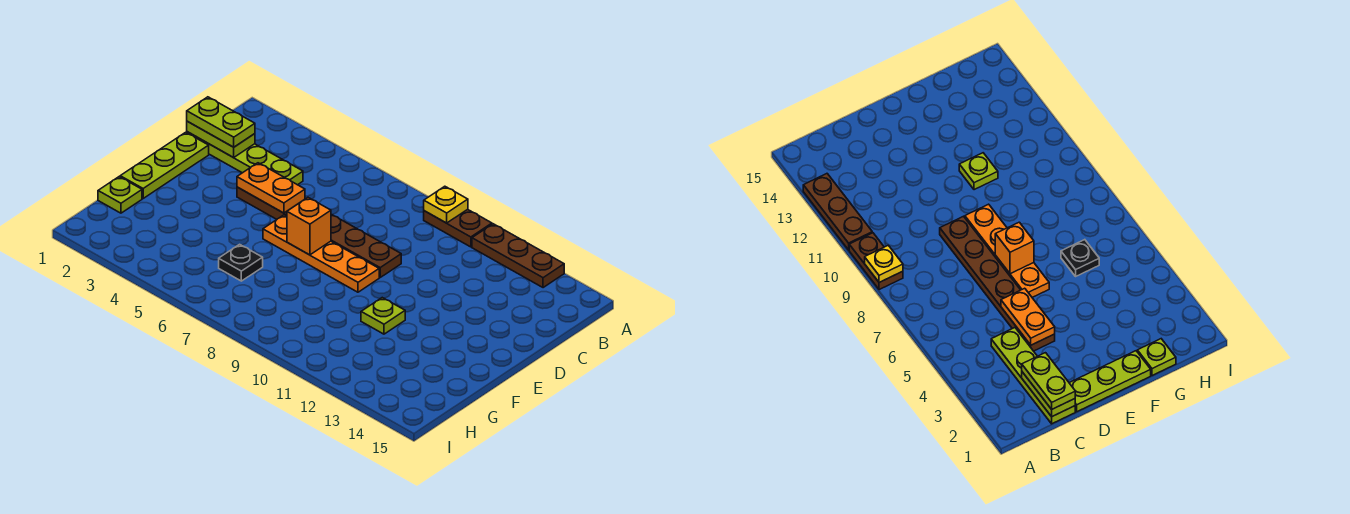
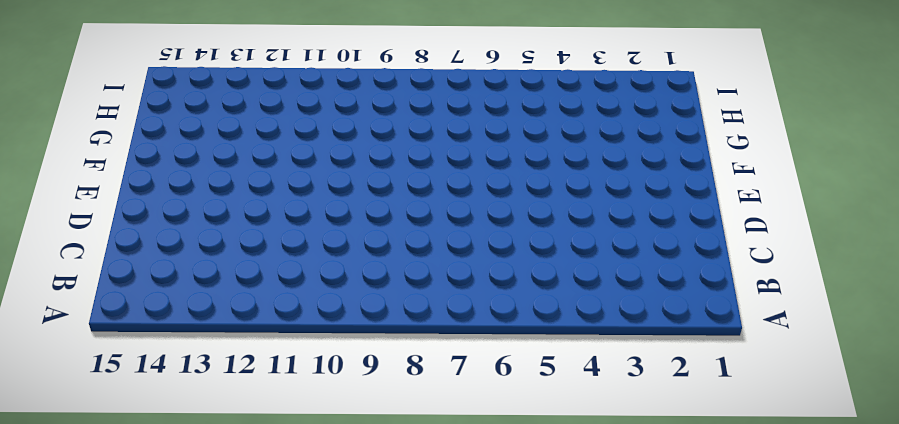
none -> brown plate A9:A10 level 1
none -> brown plate A11:A13 level 1
none -> lime plate C1:C4 level 1

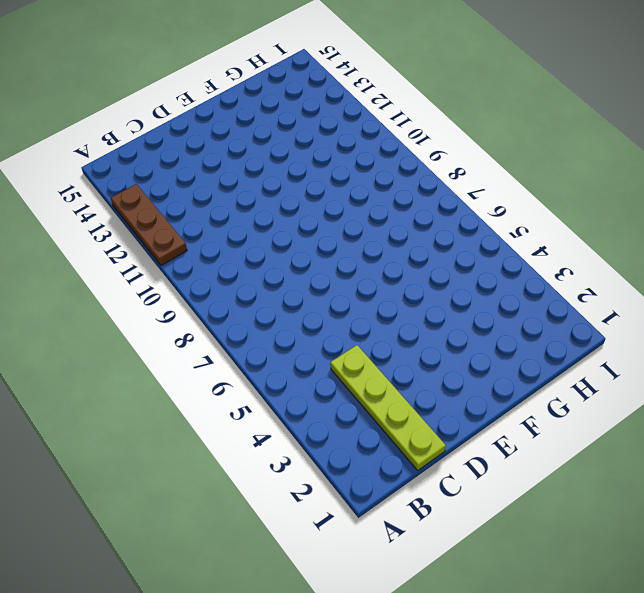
none -> brown plate A9:A10 level 1
none -> lime plate D1:F1 level 1
none -> brown plate D4:D9 level 1

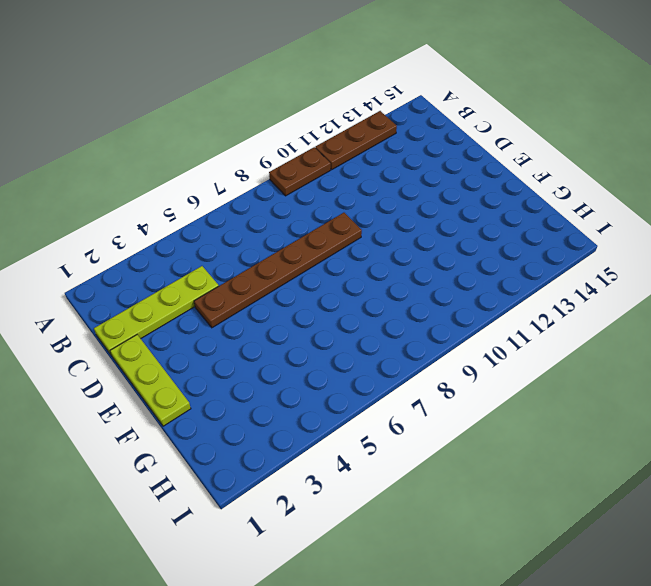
none -> orange plate E6:E9 level 1
none -> lime plate F11 level 1
none -> lime plate G1 level 1

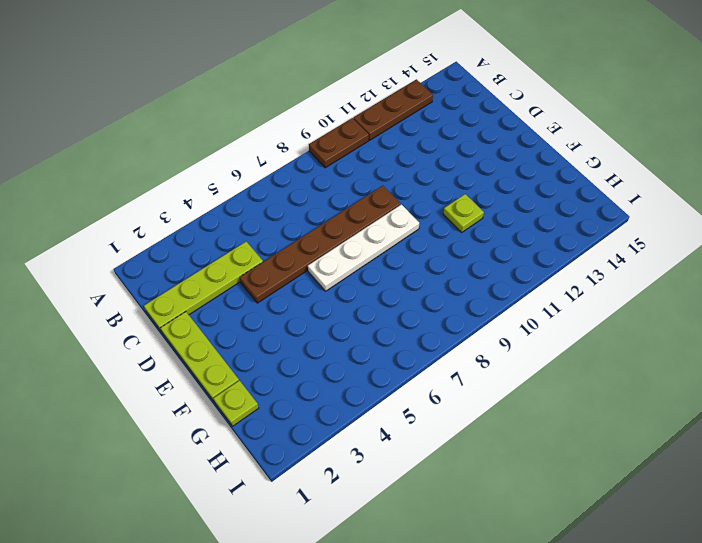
white plate E6:E9 level 1 -> orange plate E6:E9 level 1
none -> black plate G6 level 1
none -> yellow plate A9 level 2
none -> lime plate C1:C2 level 2

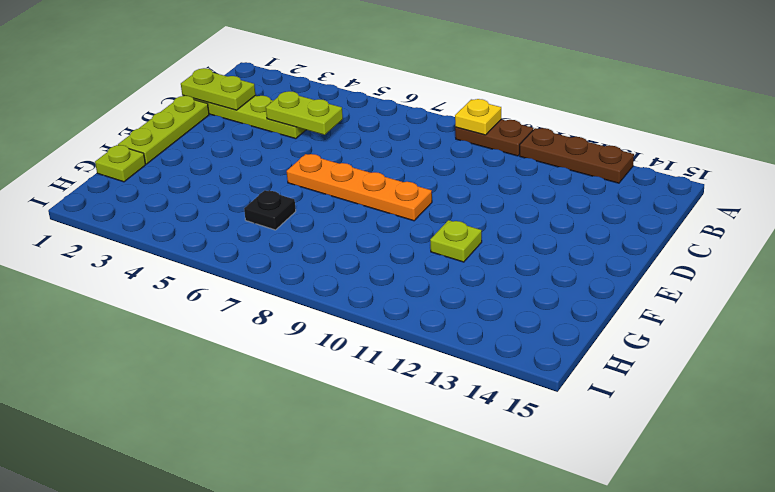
lime plate C4:C5 level 2 -> lime plate C1:C2 level 3
none -> brown plate D4:D9 level 1
none -> orange plate D4:D5 level 2
none -> orange brick E7 level 2

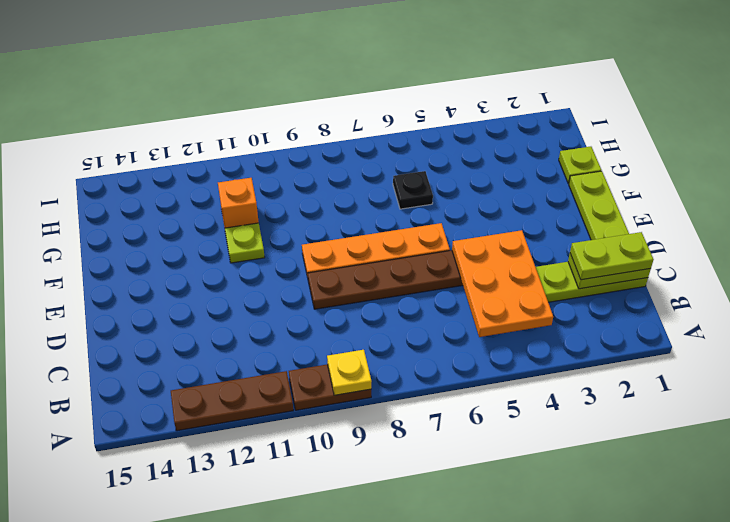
orange plate B4:D5 level 2 -> orange plate D4:D5 level 2
orange brick G11 level 1 -> orange brick E7 level 2

